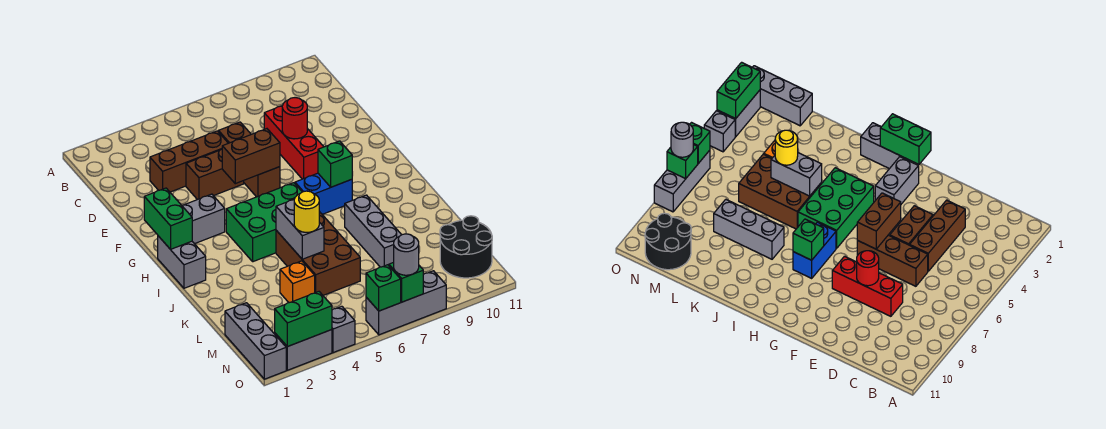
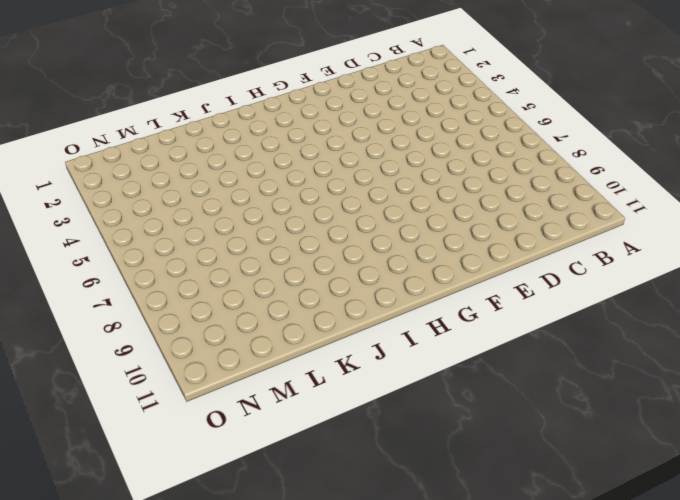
none -> brown brick D3:D5 level 1
none -> brown brick D6:F6 level 1
none -> red brick D8:F8 level 1

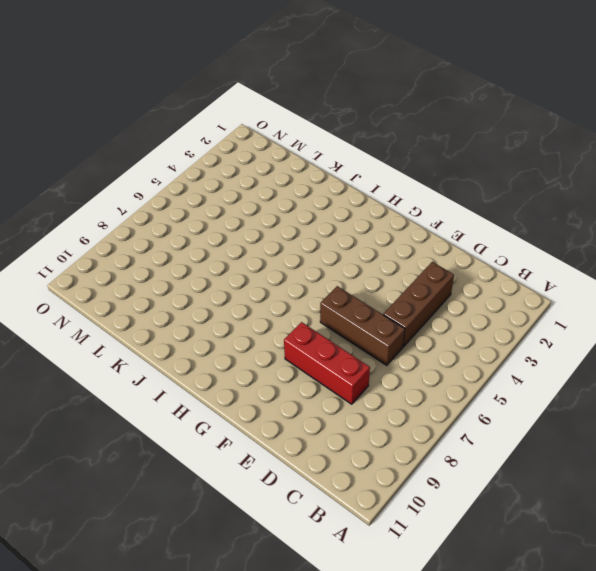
none -> brown brick E4:E5 level 1
none -> grey brick G2:G3 level 1
none -> grey brick H1:I1 level 1

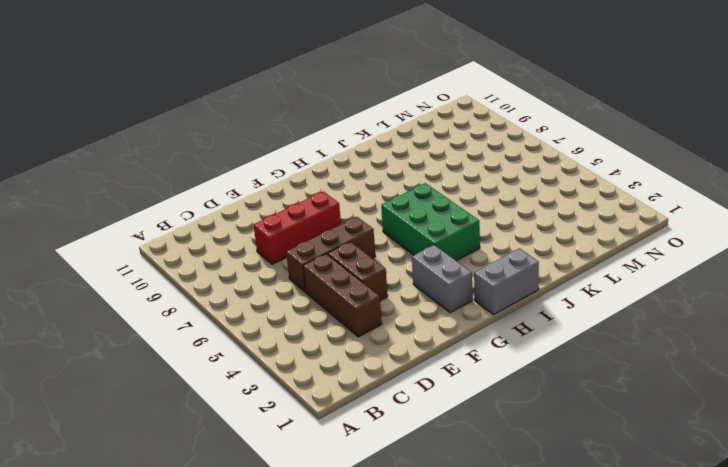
none -> blue brick H7:H8 level 1
none -> brown brick J5:L6 level 1
none -> grey brick J8:L8 level 1

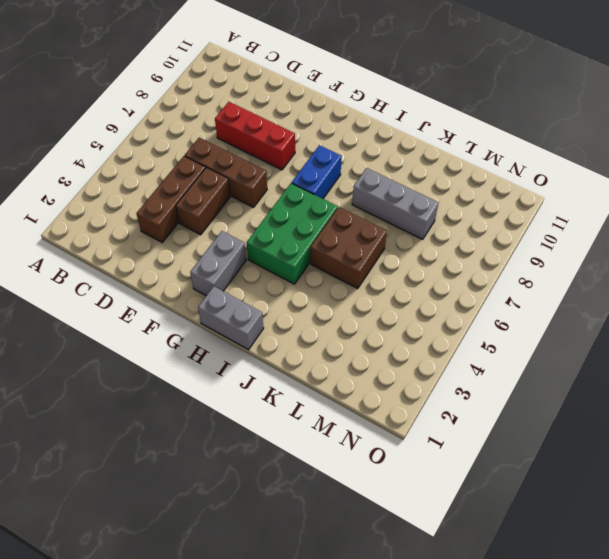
brown brick J5:K6 level 1 -> brown brick J5:L6 level 1
none -> orange brick L4 level 1
none -> grey brick M1:O1 level 1
none -> black round brick M10:N11 level 1

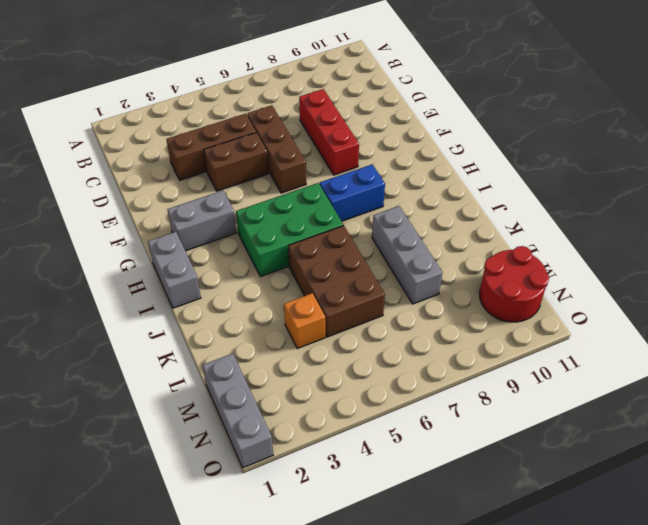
red round brick M10:N11 level 1 -> black round brick M10:N11 level 1
none -> grey brick O2:O3 level 1
none -> grey brick O4 level 1
none -> grey brick O6:O8 level 1

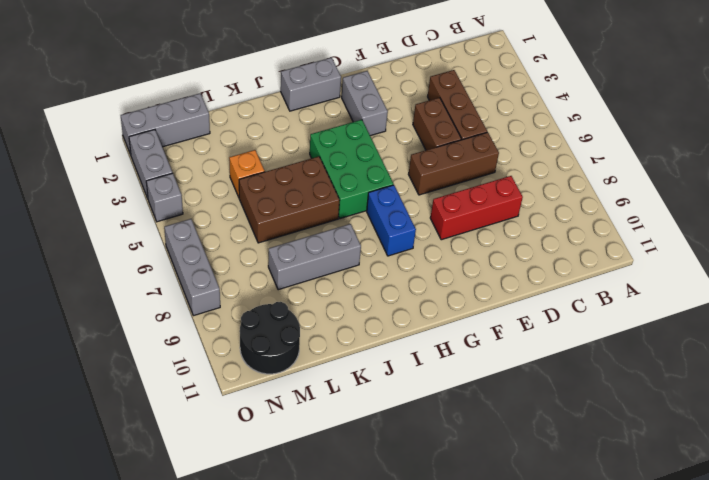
none -> red round brick E8 level 2
none -> brown brick F5:F6 level 2
none -> green brick G1:H1 level 2

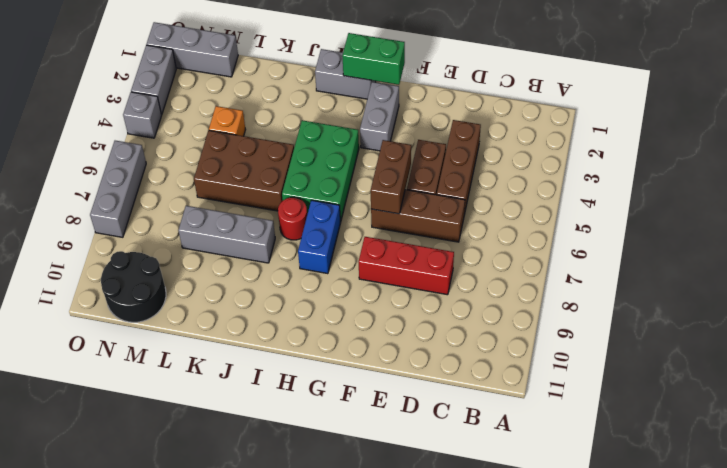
red round brick I7 level 1 -> red round brick E8 level 2
none -> green brick H8 level 2
none -> grey brick J5:K5 level 2
none -> green brick O2:O3 level 2

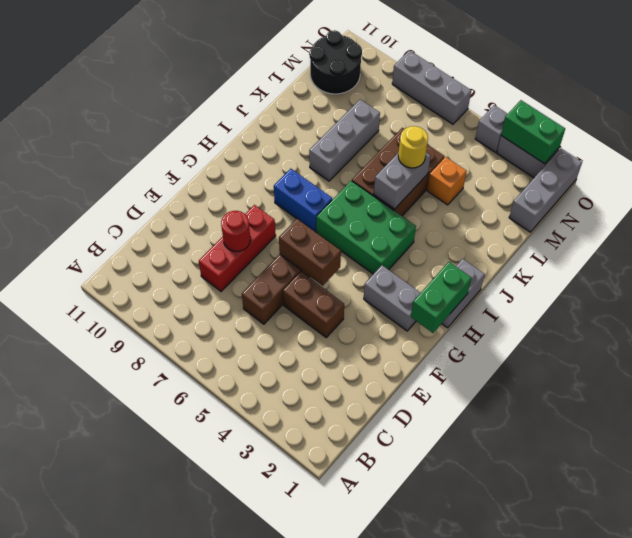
none -> brown brick D3:D5 level 1
none -> green brick H8 level 2
none -> green brick O6 level 2

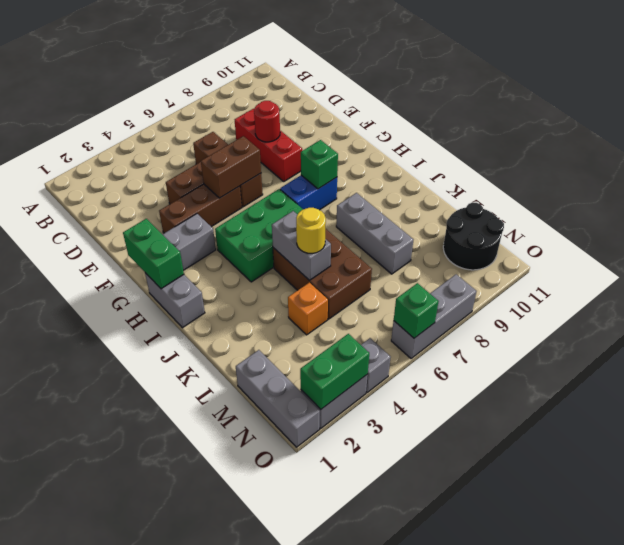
brown brick F3:F5 level 1 -> brown brick D3:D5 level 1
none -> green brick O7 level 2
none -> grey round brick O7 level 3

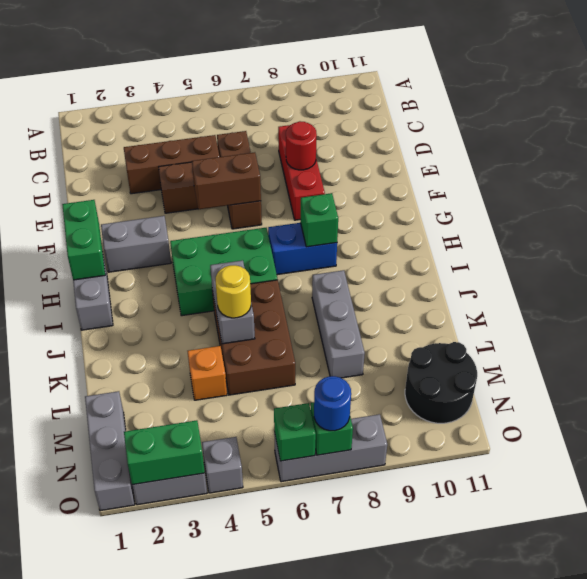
blue round brick O7 level 3 -> grey round brick O7 level 3

